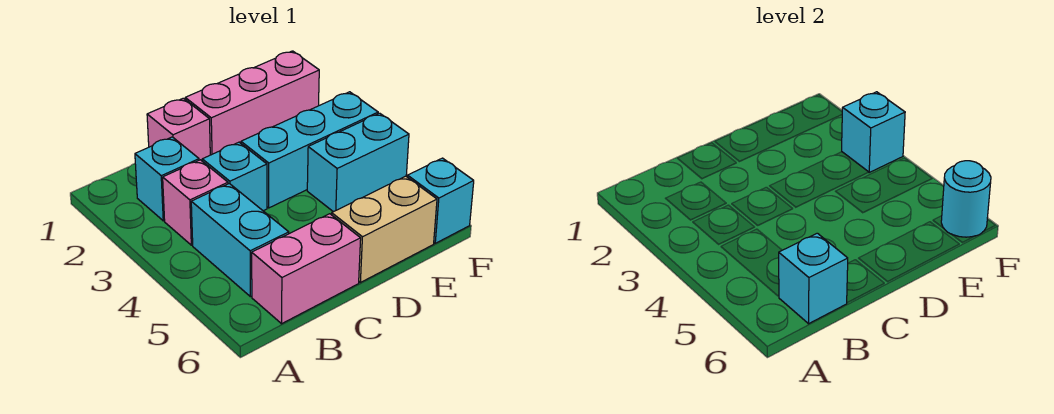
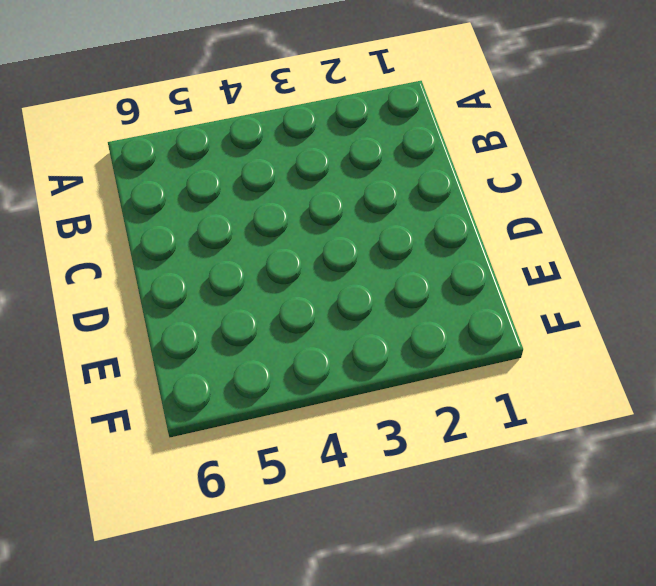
none -> cyan brick B2 level 1
none -> pink brick B3 level 1
none -> cyan brick B4:B5 level 1

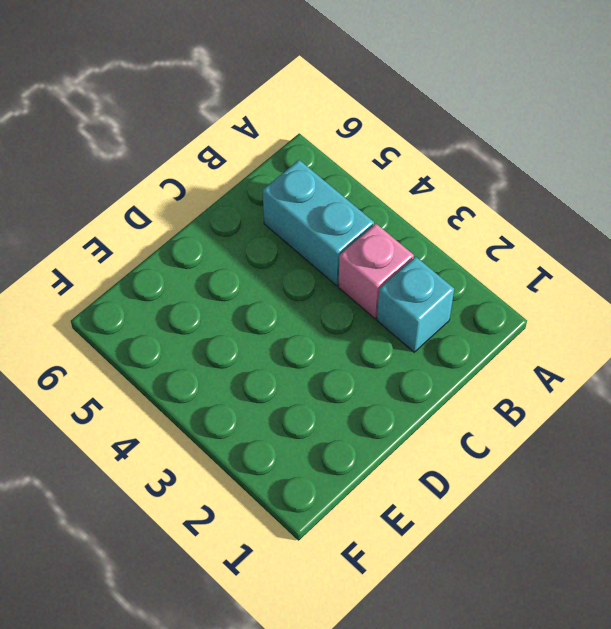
none -> pink brick B6:C6 level 1
none -> pink brick C1 level 1
none -> cyan brick C3 level 1

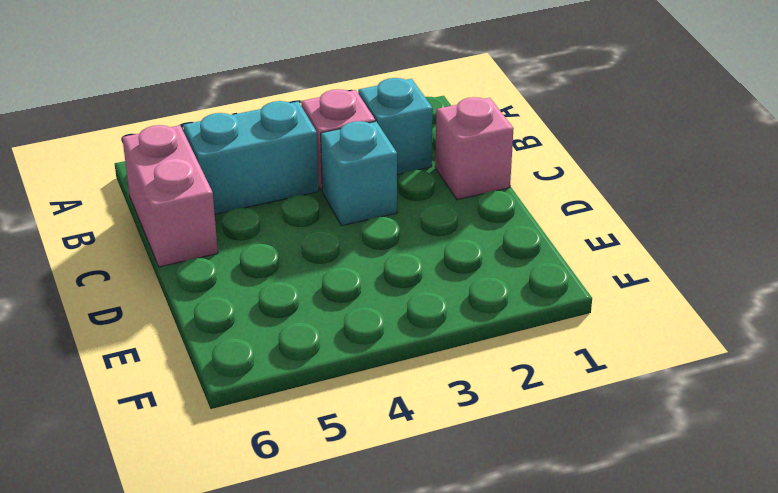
none -> pink brick D1:F1 level 1
none -> cyan brick D3:F3 level 1
none -> tan brick D6:E6 level 1

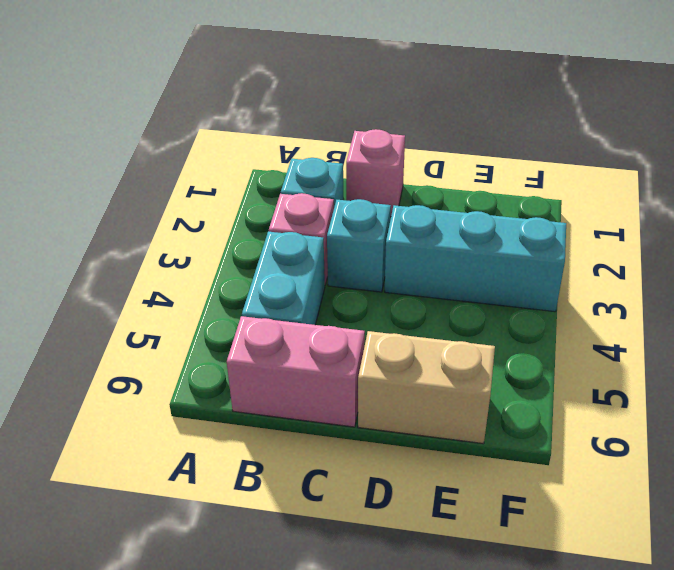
none -> pink brick D1:F1 level 1
none -> cyan brick E4:F4 level 1
none -> cyan brick F6 level 1

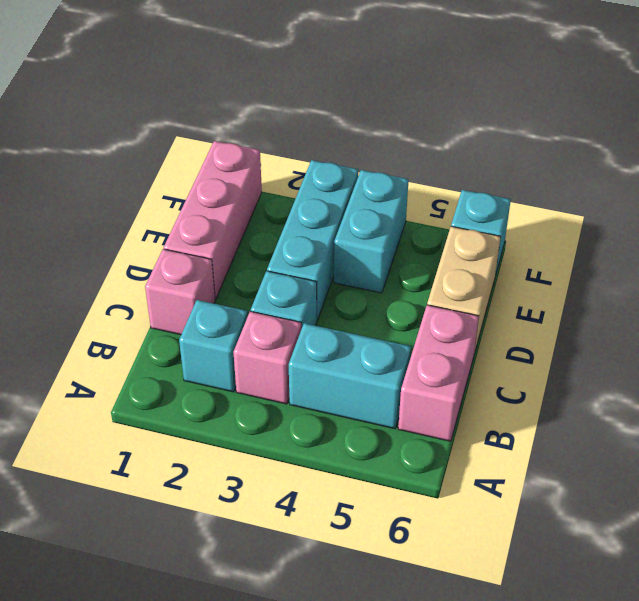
none -> cyan brick B6 level 2
none -> cyan brick F3 level 2
none -> cyan round brick F6 level 2

